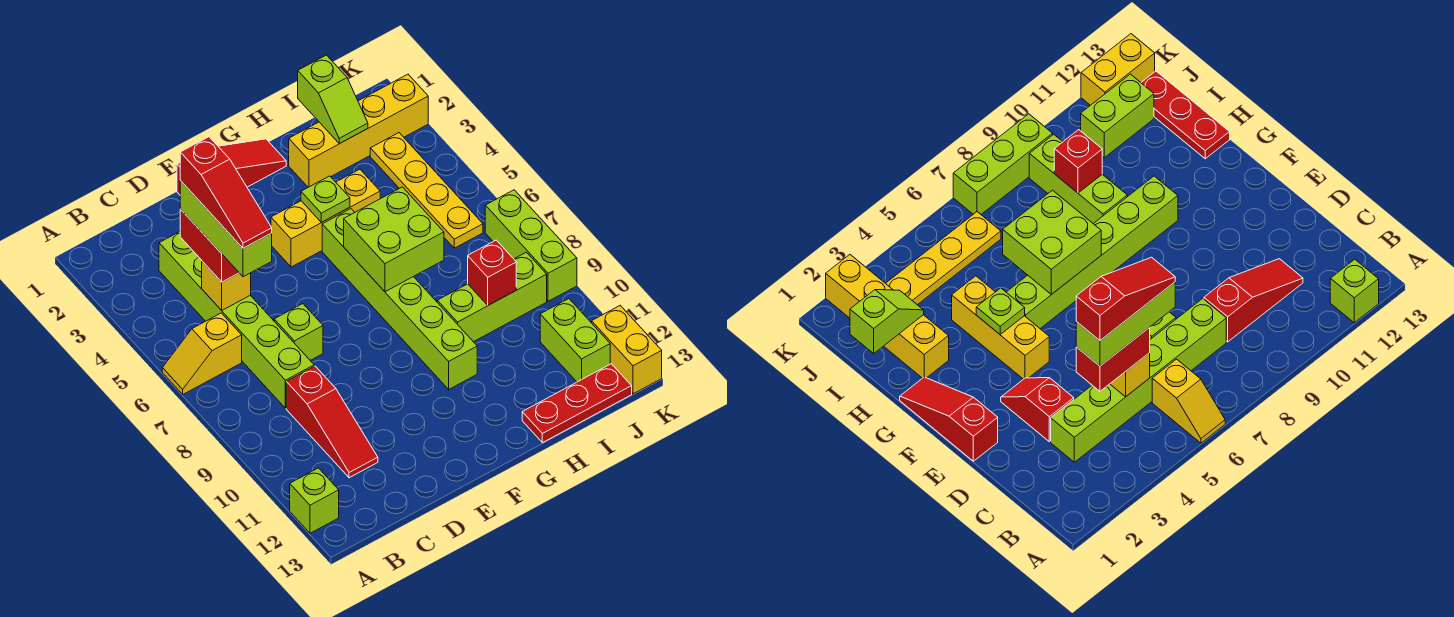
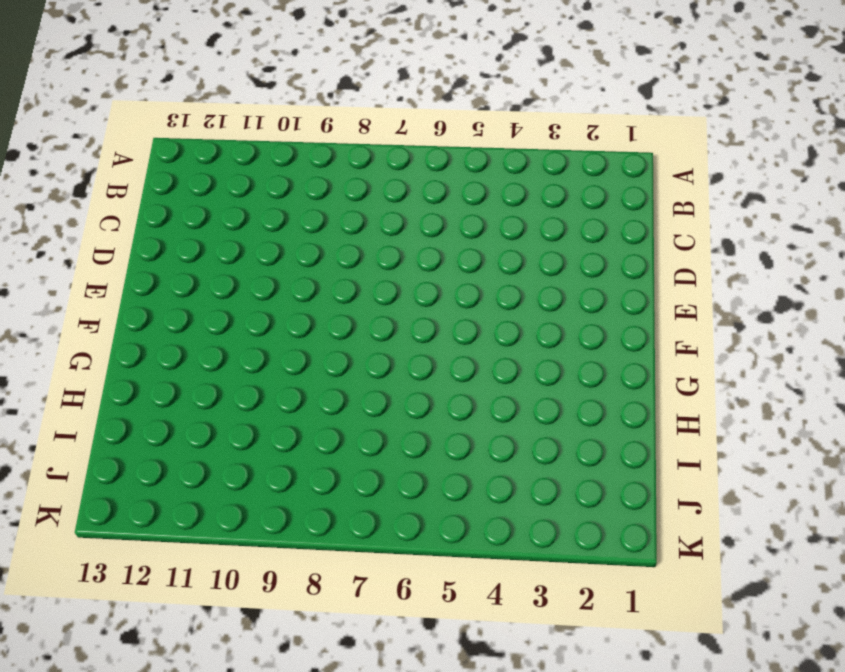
none -> yellow slope A6:B6 level 1 top B
none -> lime brick A12 level 1
none -> lime brick C3:C8 level 1

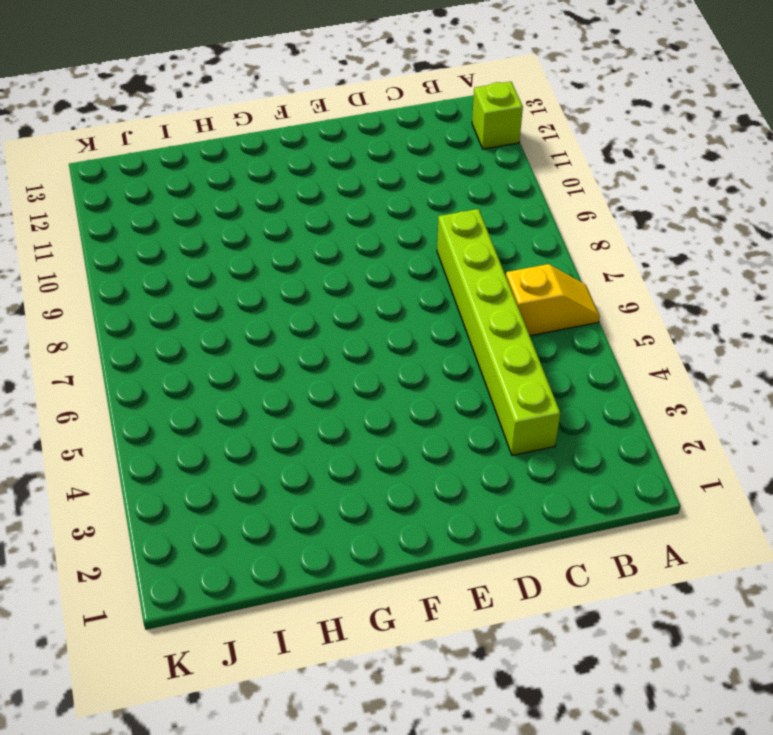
none -> red slope C9:C11 level 1 top 9
none -> red slope D3:E3 level 1 top D
none -> lime brick D7 level 1

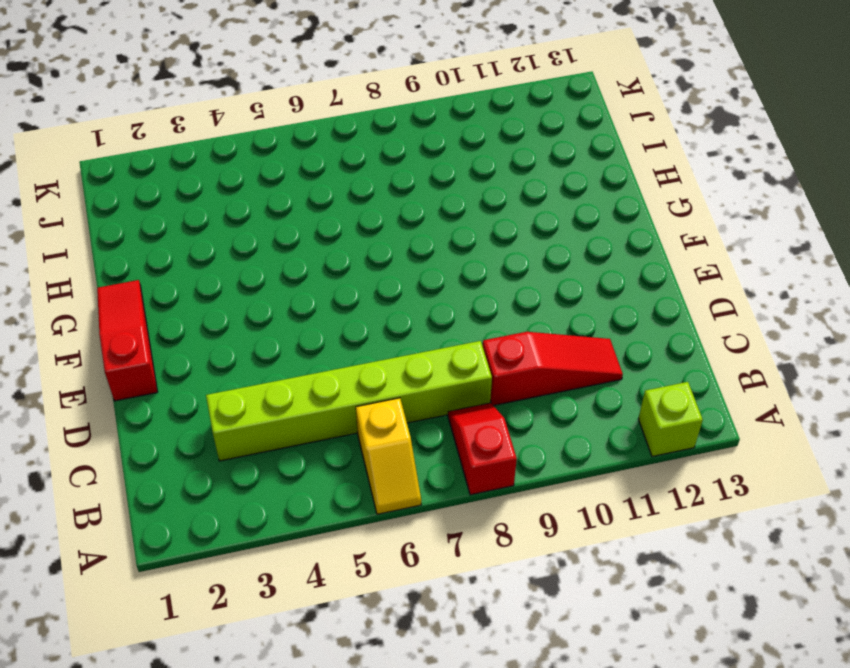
red slope A8:B8 level 1 top A -> red slope D3:E3 level 1 top D
none -> lime brick D7 level 1
none -> yellow brick F4:H4 level 1
none -> lime brick G5:G10 level 1

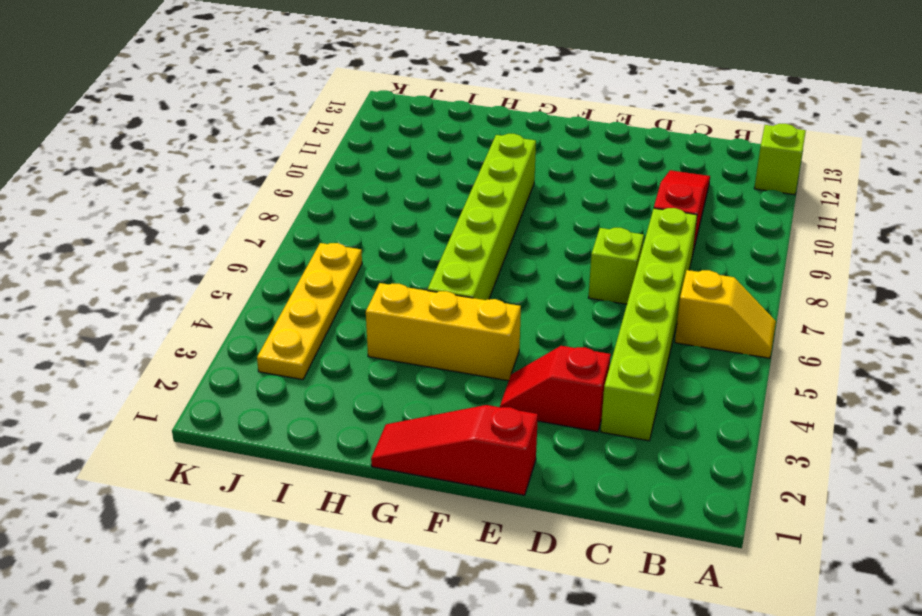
none -> yellow brick H2:K2 level 1
none -> lime brick H9:J9 level 1
none -> red plate H13:J13 level 1

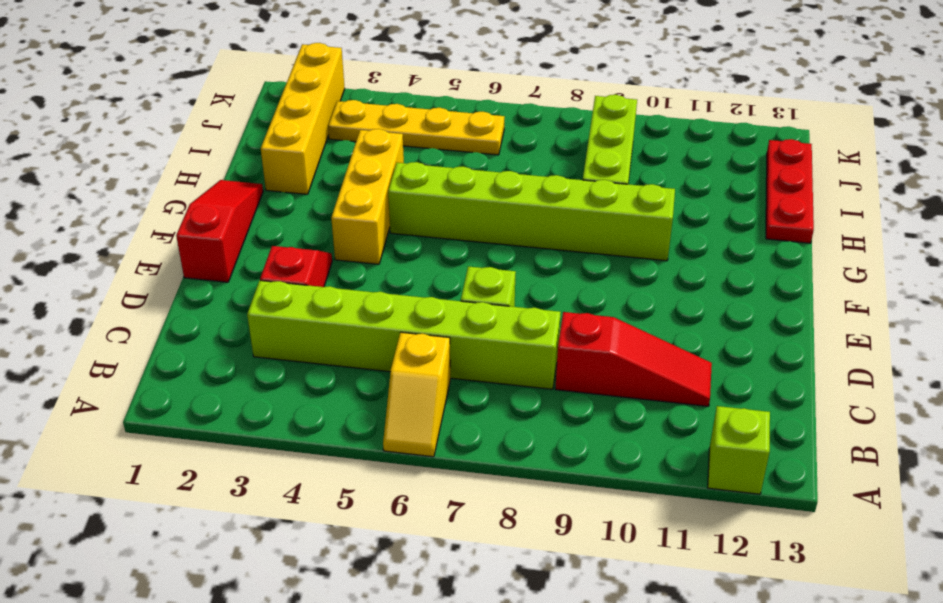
none -> lime brick J11:J12 level 1
none -> lime brick K7:K9 level 1
none -> yellow brick K12:K13 level 1

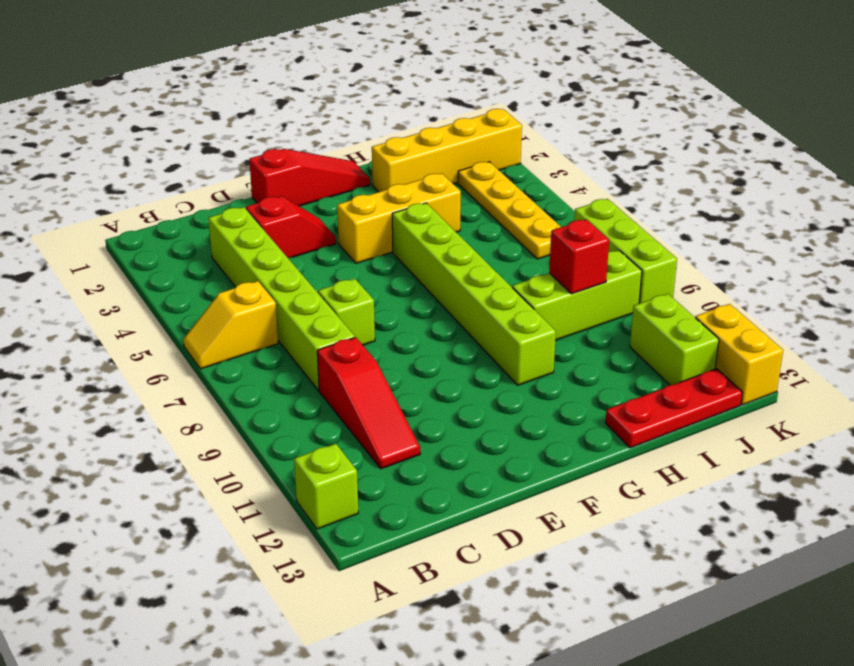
none -> yellow brick C5 level 2
none -> lime plate G4 level 2
none -> lime brick G6:H7 level 2

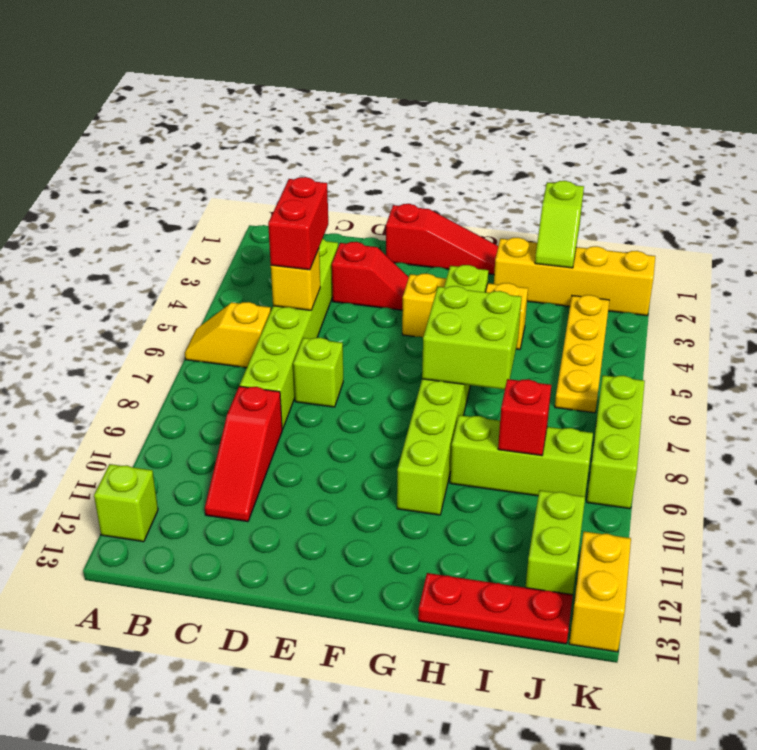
none -> lime brick C4:C6 level 4
none -> red slope C4:C6 level 5 top 4

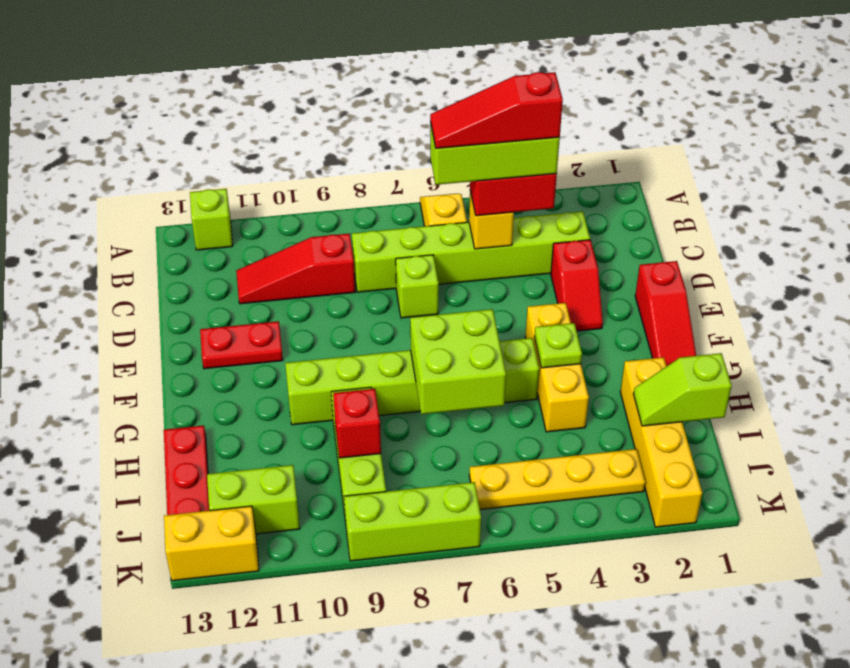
red plate E11:E12 level 1 -> none

